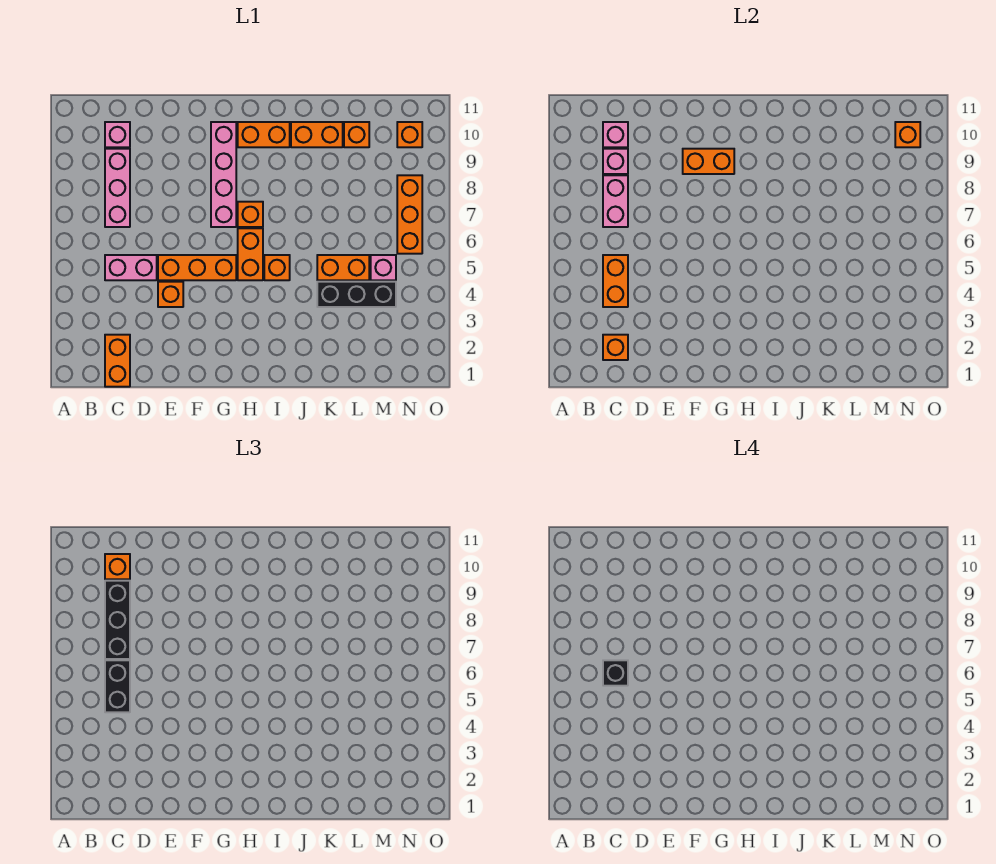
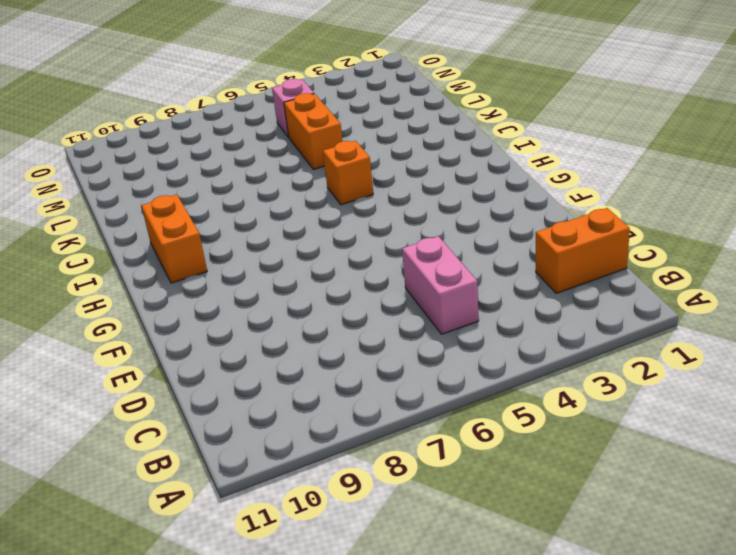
none -> pink brick C7:C9 level 1
none -> pink brick C10 level 1
none -> orange brick E4 level 1

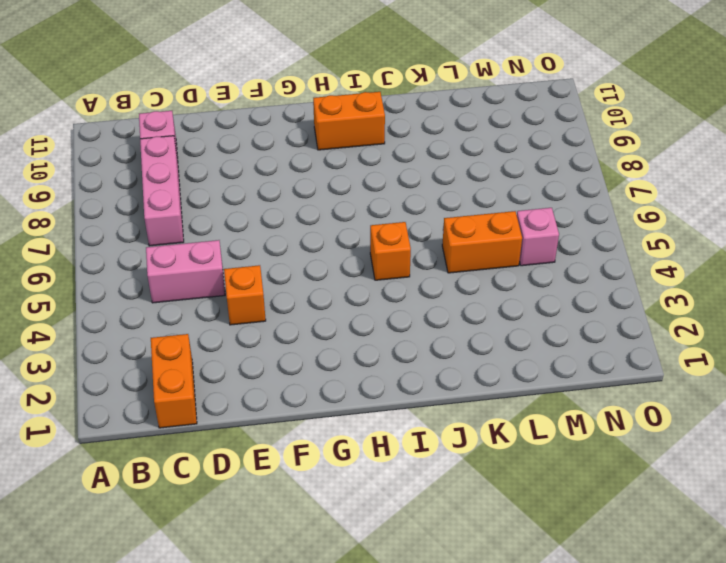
none -> orange brick E5:G5 level 1
none -> pink brick G7:G10 level 1
none -> orange brick H5:H6 level 1

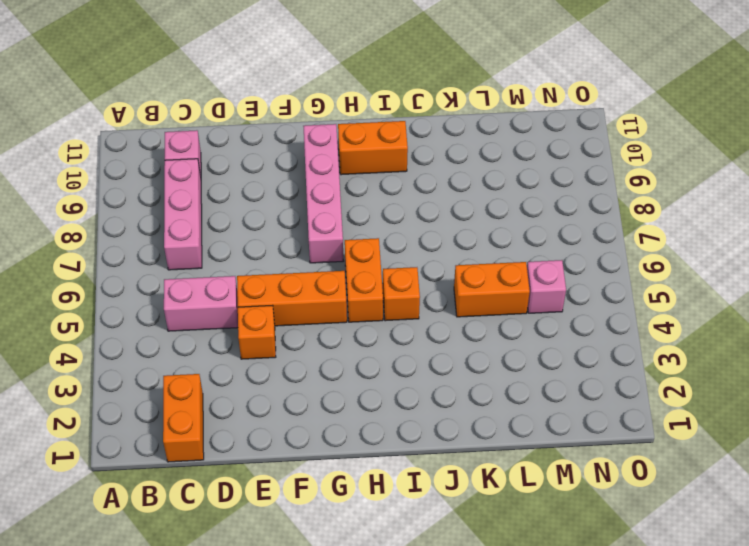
none -> orange brick H7 level 1
none -> orange brick J10:K10 level 1
none -> black brick K4:M4 level 1

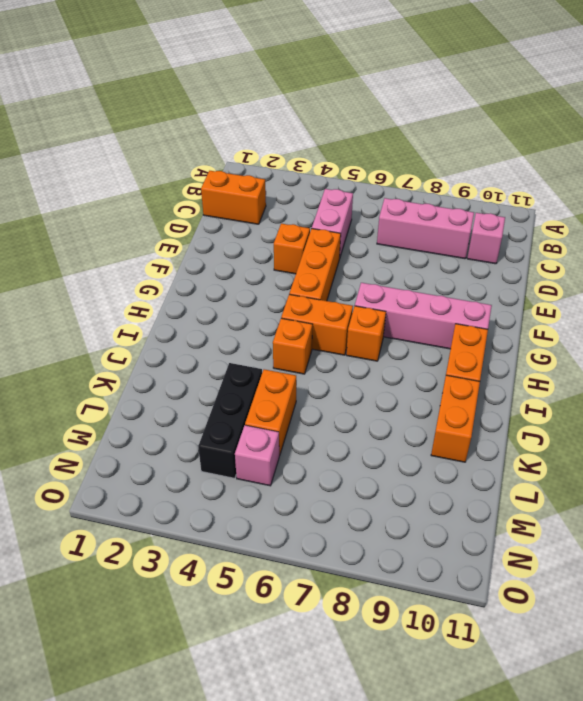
none -> orange brick L10 level 1
none -> orange brick N6:N8 level 1
none -> orange brick N10 level 1

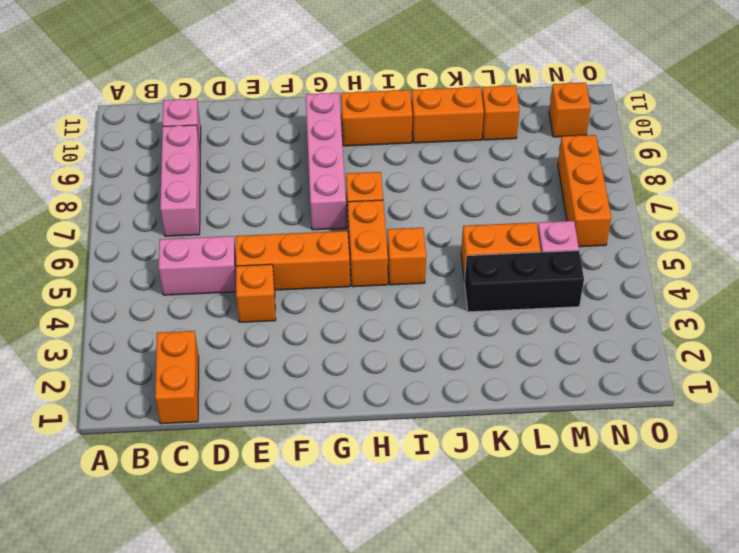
none -> orange brick C2 level 2
none -> orange brick C4:C5 level 2
none -> pink brick C7:C8 level 2

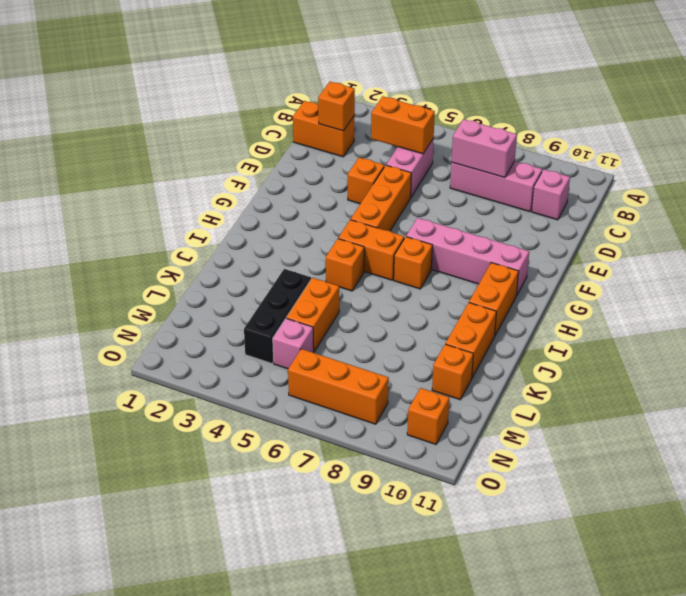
none -> pink brick C9 level 2
none -> pink brick C10 level 2
none -> orange brick F9:G9 level 2

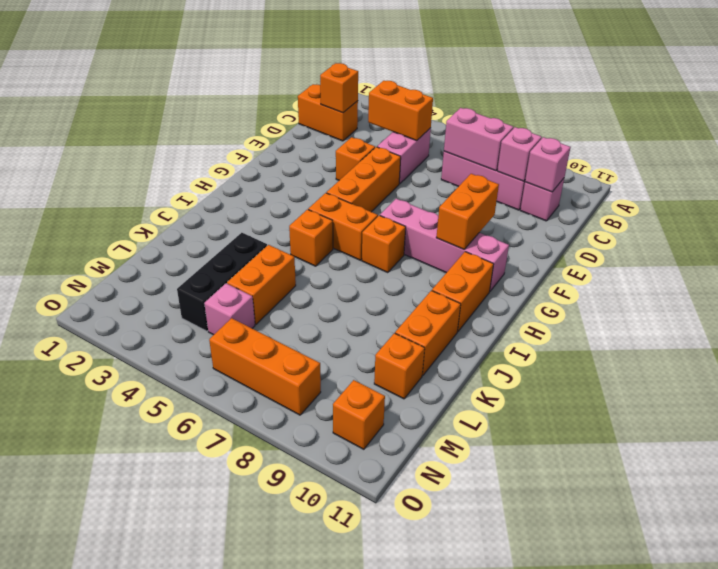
none -> orange brick N10 level 2
none -> black brick C5:C6 level 3
none -> black brick C7:C9 level 3

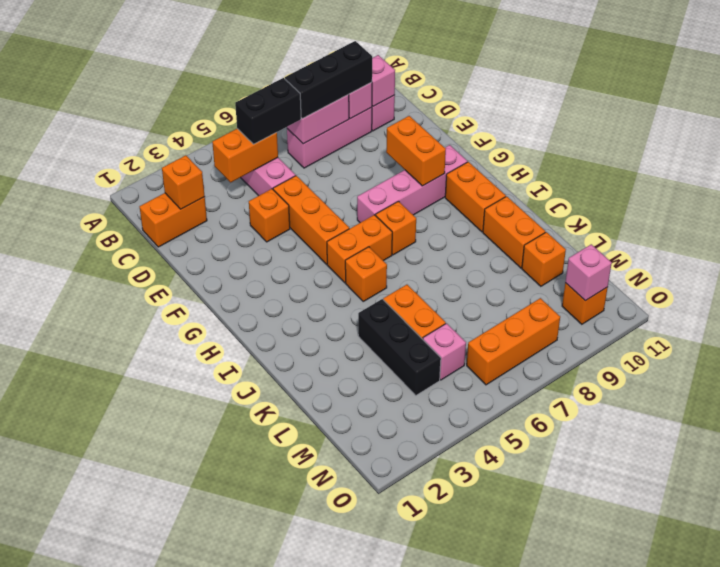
pink brick N10 level 2 -> orange brick N10 level 2
none -> orange brick C10 level 3
none -> black brick C6 level 4

